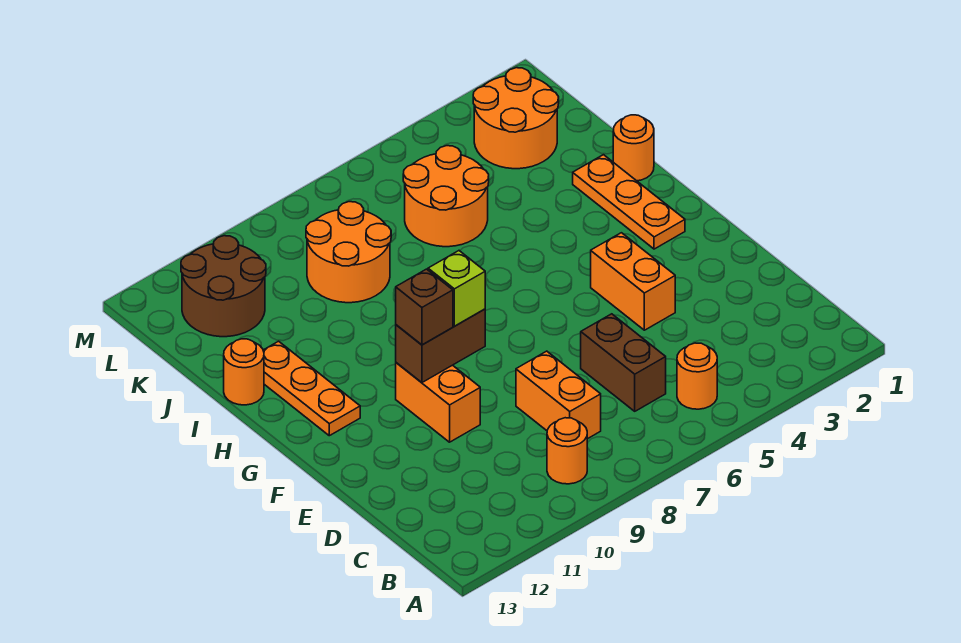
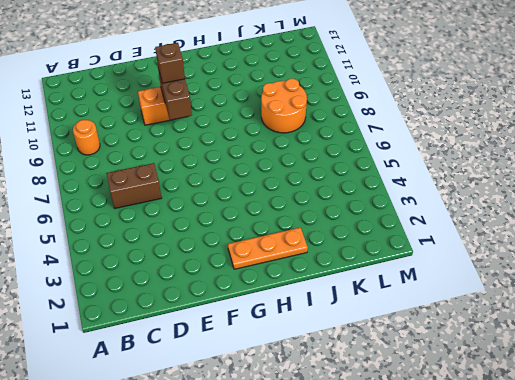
none -> orange round brick B5 level 1
none -> orange brick C8:D8 level 1
none -> orange brick E4:F4 level 1

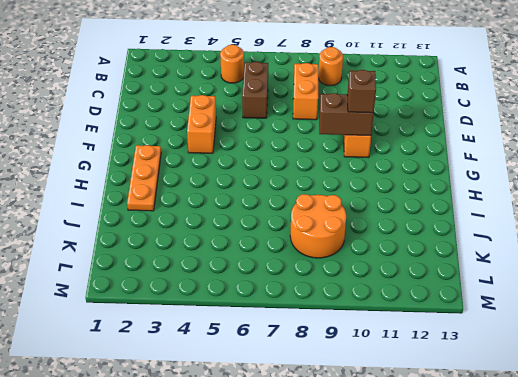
none -> orange plate G12:I12 level 1
none -> orange round brick I1 level 1
none -> orange round brick I13 level 1

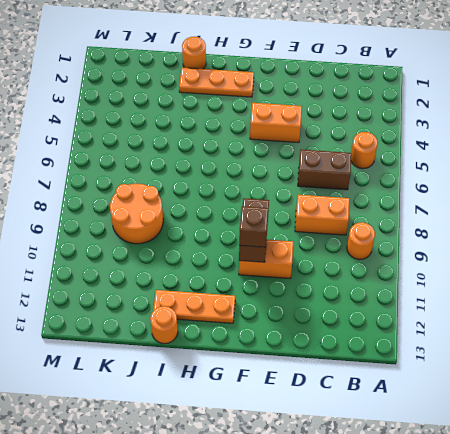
none -> orange round brick J5:K6 level 1
none -> orange round brick K2:L3 level 1
none -> brown round brick K11:L12 level 1

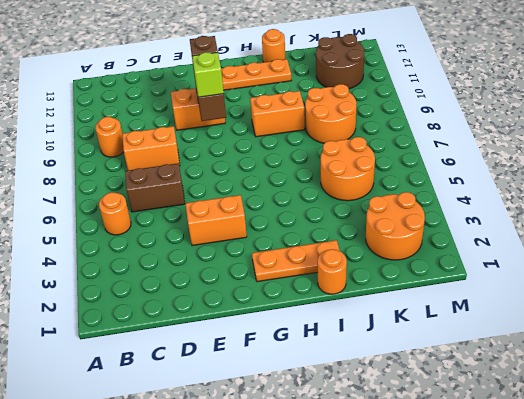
orange brick H9:I9 level 1 -> none

